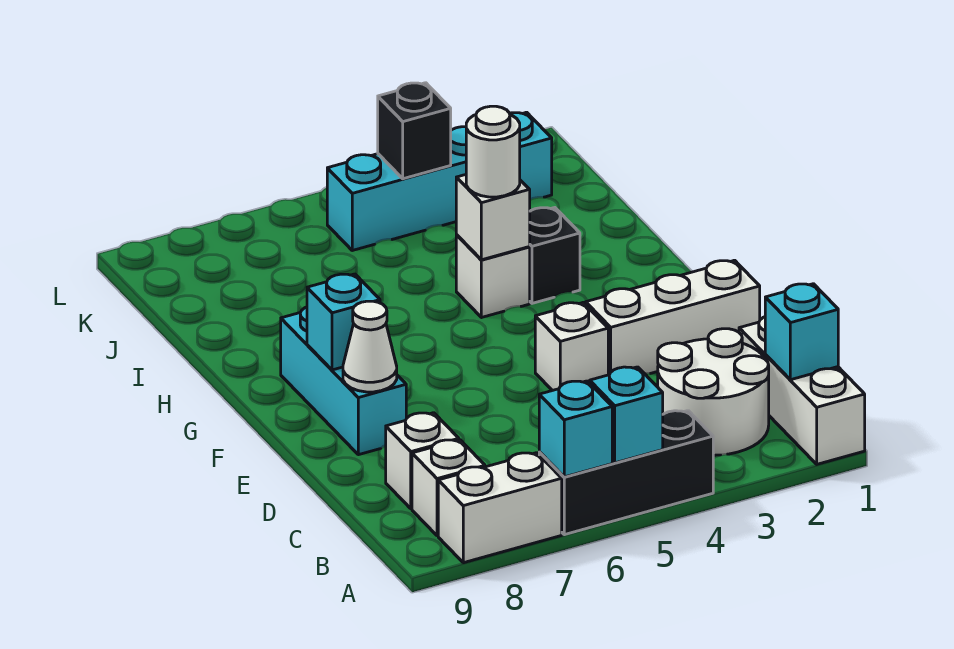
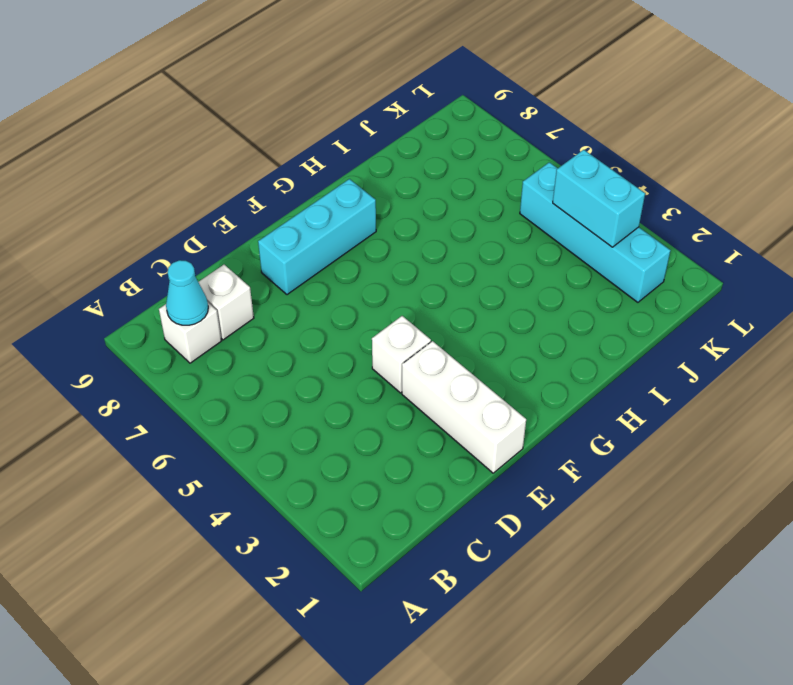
cyan cone B8 level 2 -> none
cyan brick K3:K4 level 2 -> black brick K4 level 2
none -> white brick A1:C1 level 1
none -> black brick A4:A6 level 1
none -> white brick A7:A8 level 1

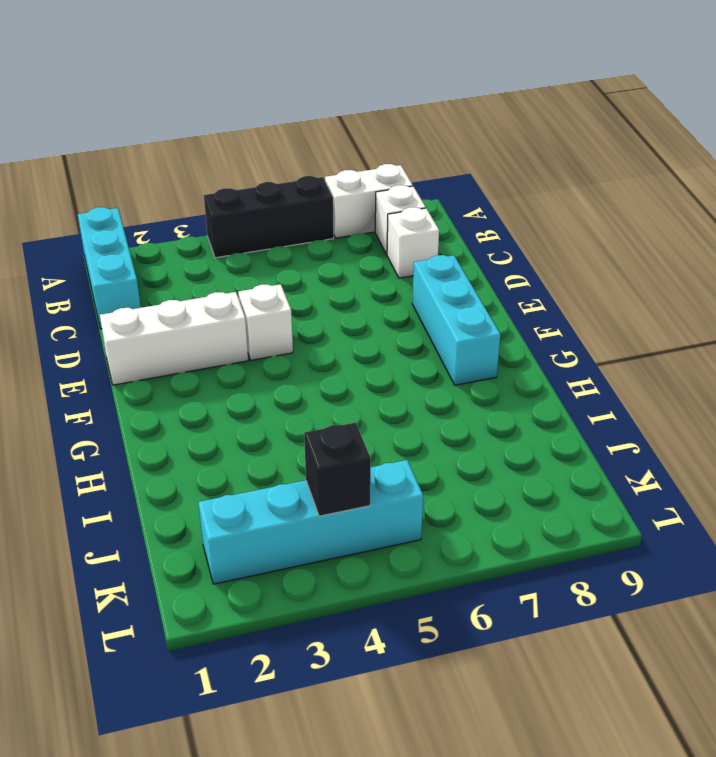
cyan brick A1:C1 level 1 -> white brick A1:C1 level 1
none -> white round brick B2:C3 level 1
none -> black brick H3 level 1
none -> white brick H4 level 1

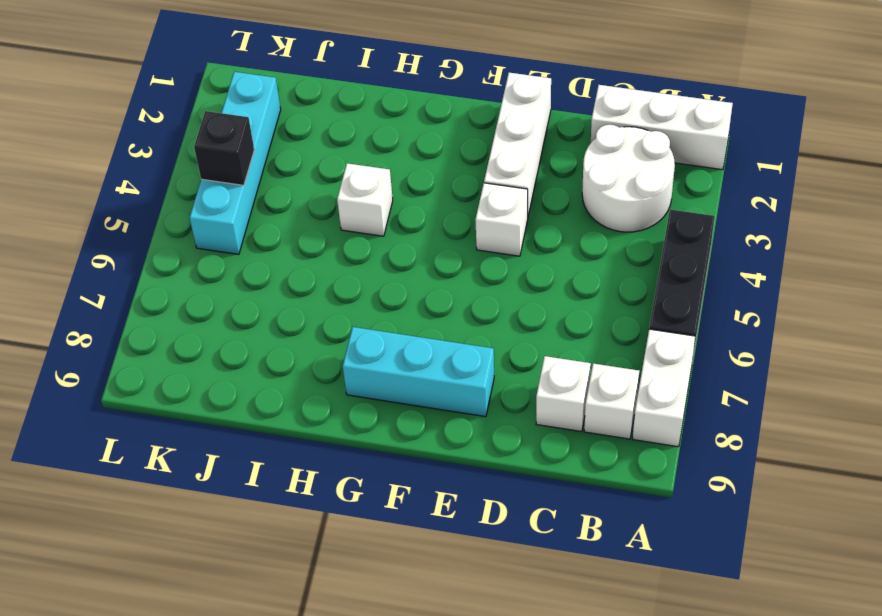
none -> black brick H3 level 1
none -> cyan brick A5 level 2
none -> cyan brick A6 level 2

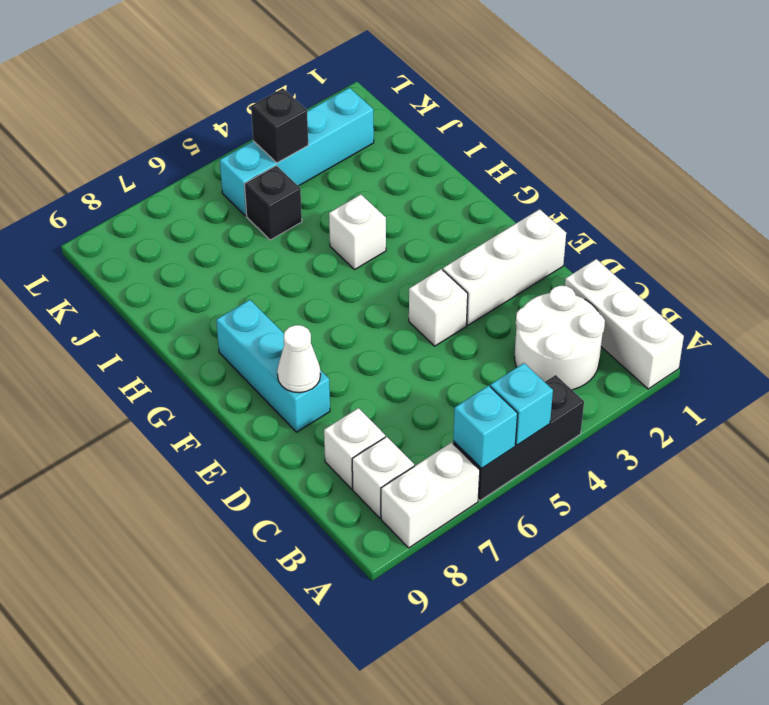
black brick J5 level 1 -> black brick H3 level 1
none -> cyan brick B1 level 2
none -> cyan brick F8 level 2
none -> white brick H4 level 2

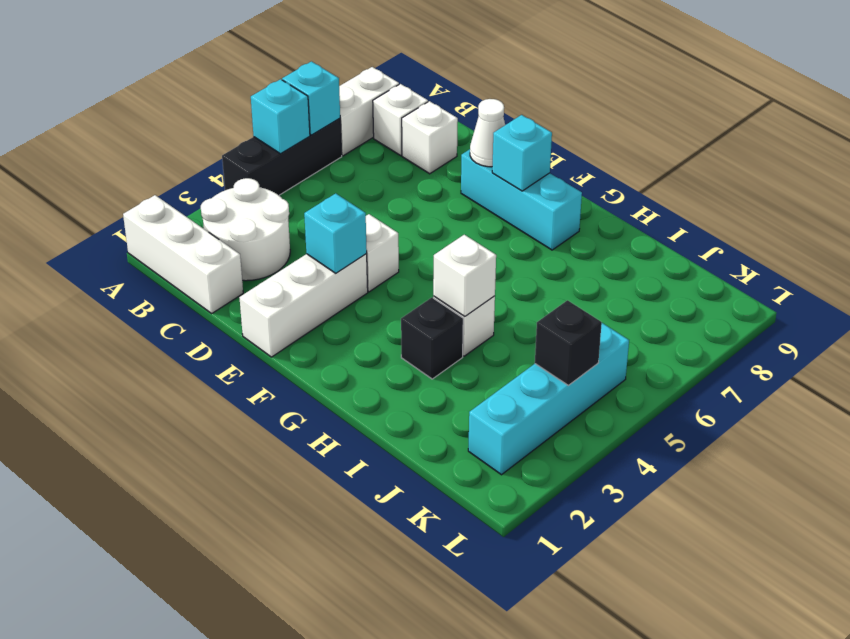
cyan brick E3 level 2 -> cyan brick B1 level 2
none -> white round brick H4 level 3

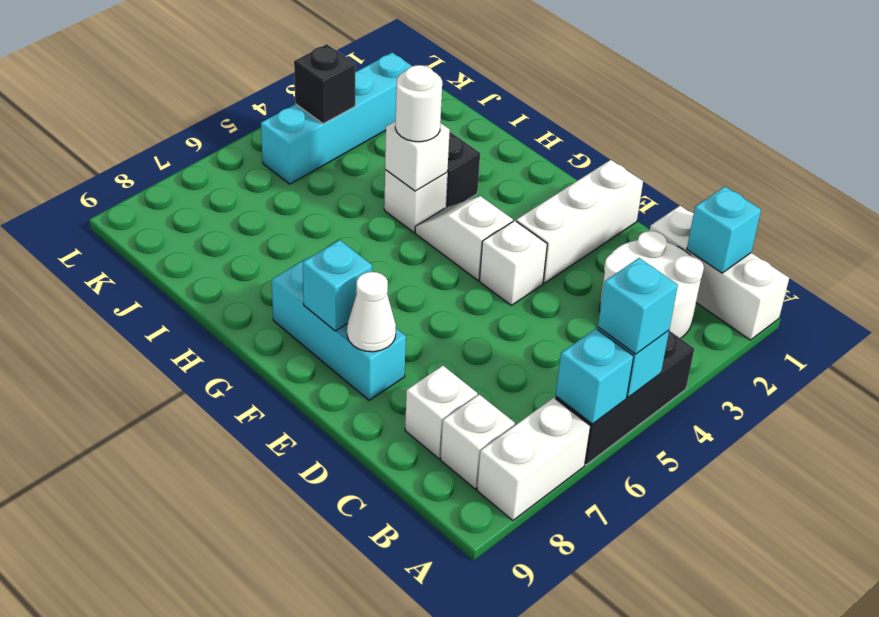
cyan brick A5 level 3 -> none
white slope F4:G4 level 1 top F -> none

